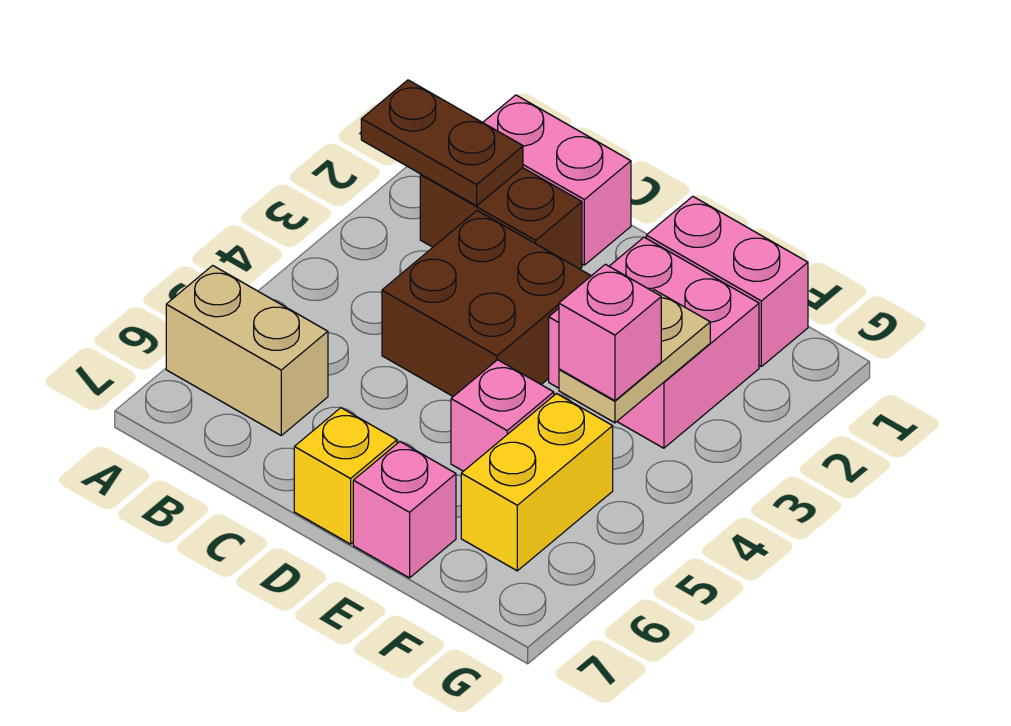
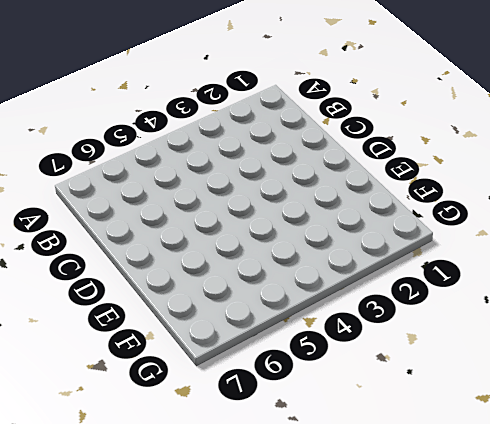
none -> tan brick A6:B6 level 1
none -> pink brick B1:C1 level 1
none -> brown brick B2:C2 level 1

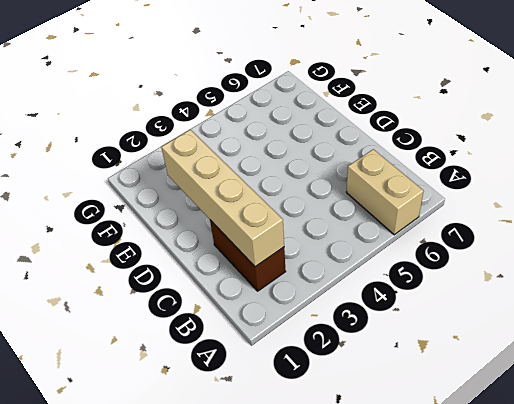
tan brick B2:E2 level 2 -> brown plate A2:B2 level 2
none -> pink brick B1:C1 level 1
none -> brown brick C3:D4 level 1
none -> yellow brick D7 level 1

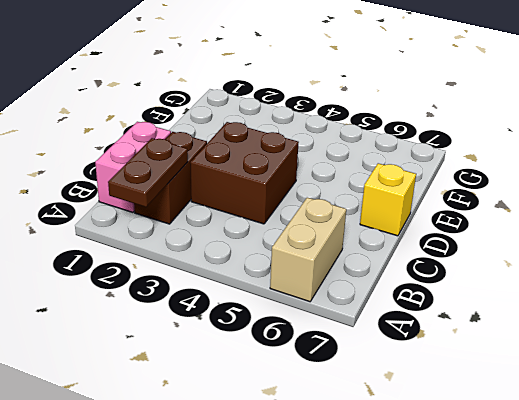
none -> pink brick E1:F1 level 1
none -> pink brick E2:F3 level 1
none -> pink brick E5 level 1

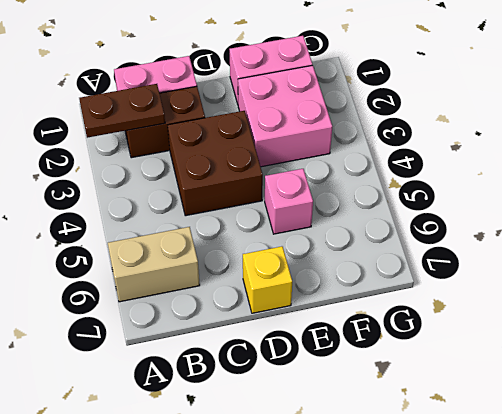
none -> pink brick E7 level 1
none -> yellow brick F5:F6 level 1
none -> tan plate F3:F4 level 2

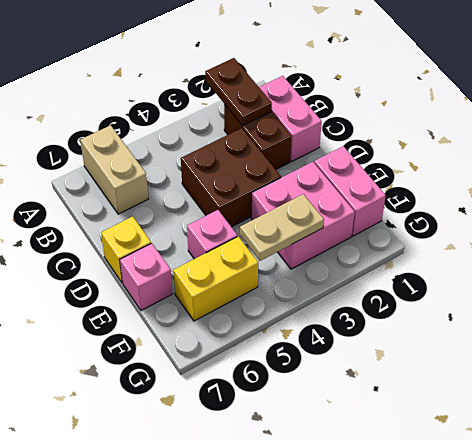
none -> pink brick F4 level 3

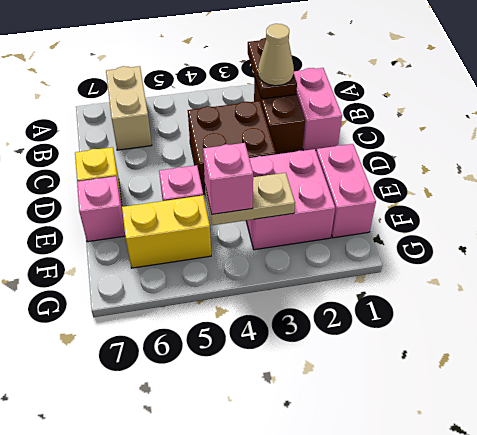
tan cone B2 level 3 -> none

